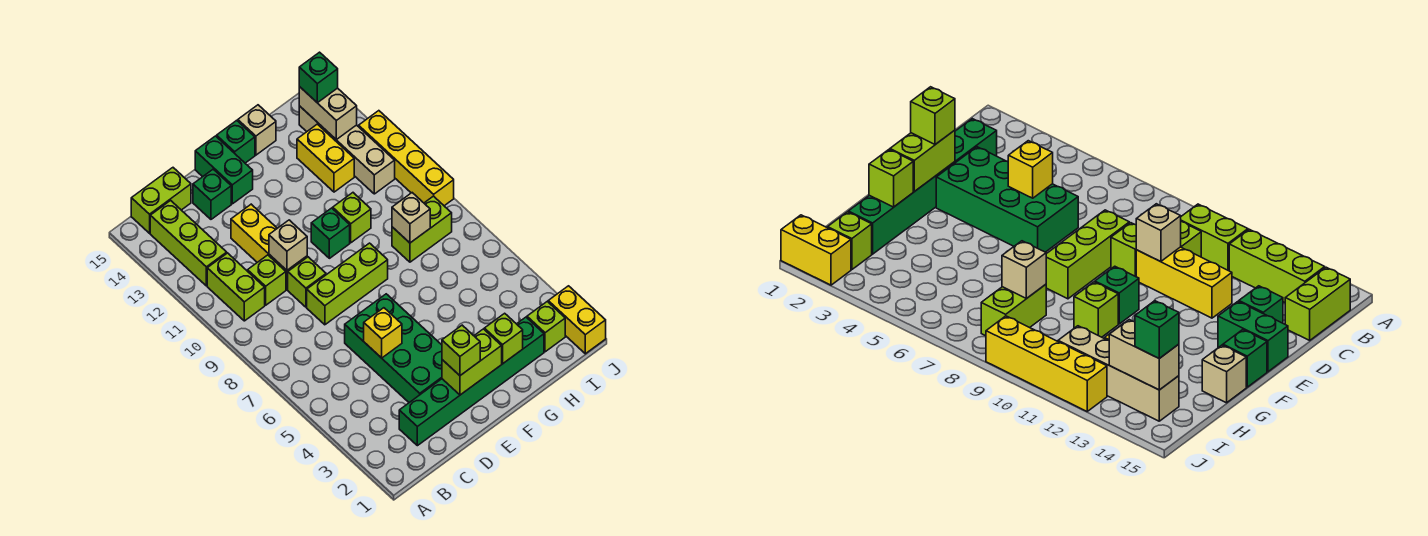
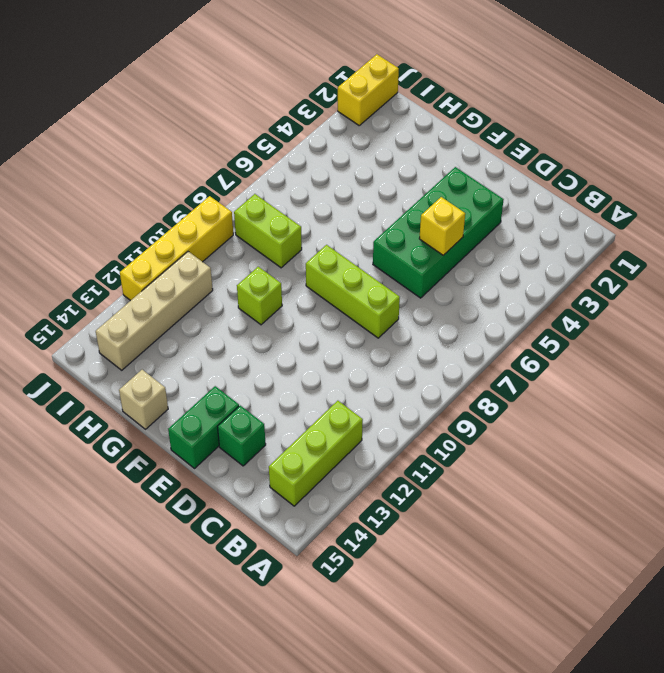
none -> lime brick B10:B11 level 1
none -> lime brick B15:C15 level 1
none -> green brick C2:H2 level 1

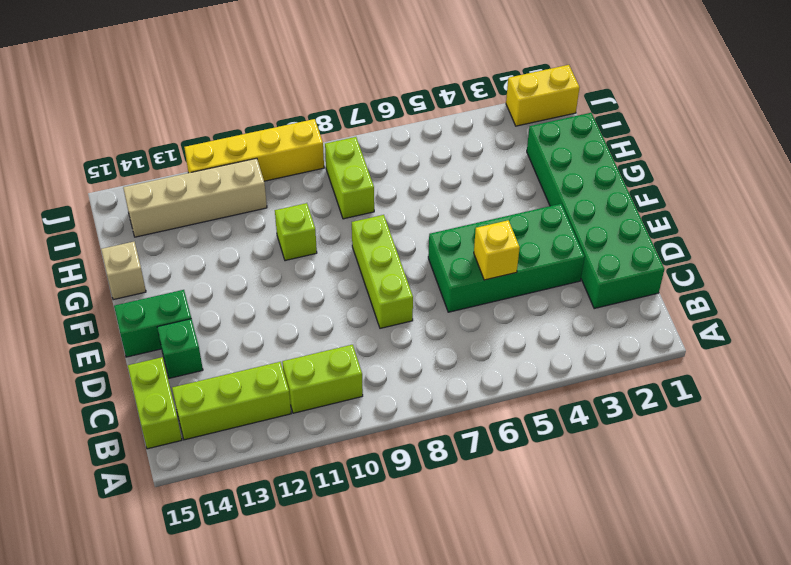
green brick C1:H2 level 1 -> green brick C2:H2 level 1
none -> lime brick C10 level 1
none -> lime brick D9 level 1
none -> yellow brick D10:D12 level 1

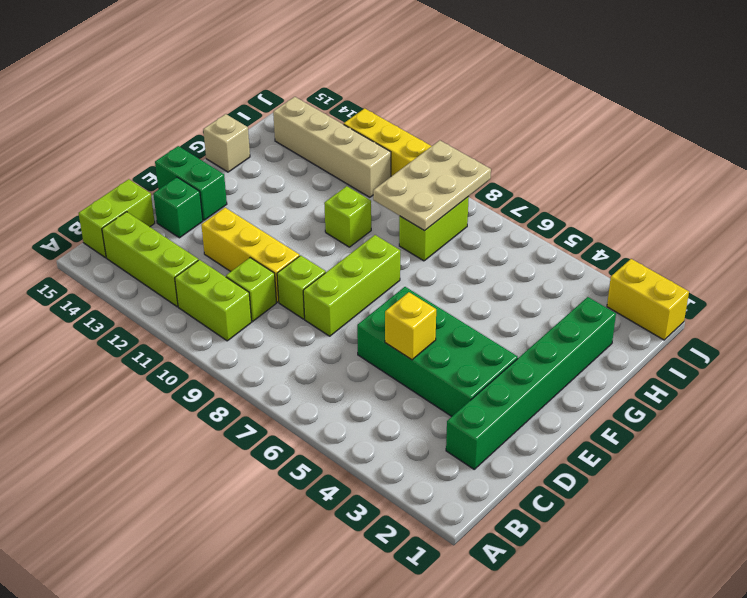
tan plate H8:J9 level 2 -> tan brick H8 level 2
none -> green brick F10 level 1
none -> green brick F15 level 1
none -> yellow brick H12:H13 level 1

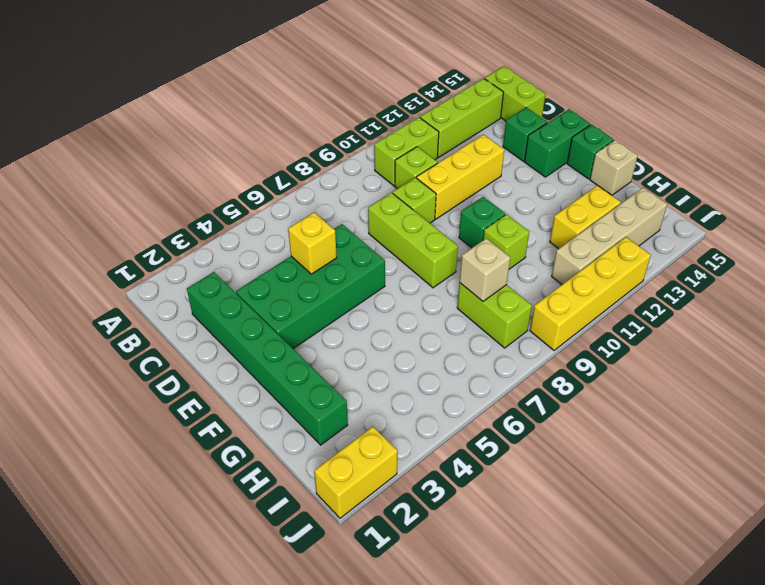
none -> lime brick I2 level 1
none -> tan brick D10 level 2
none -> lime brick E2:F2 level 2

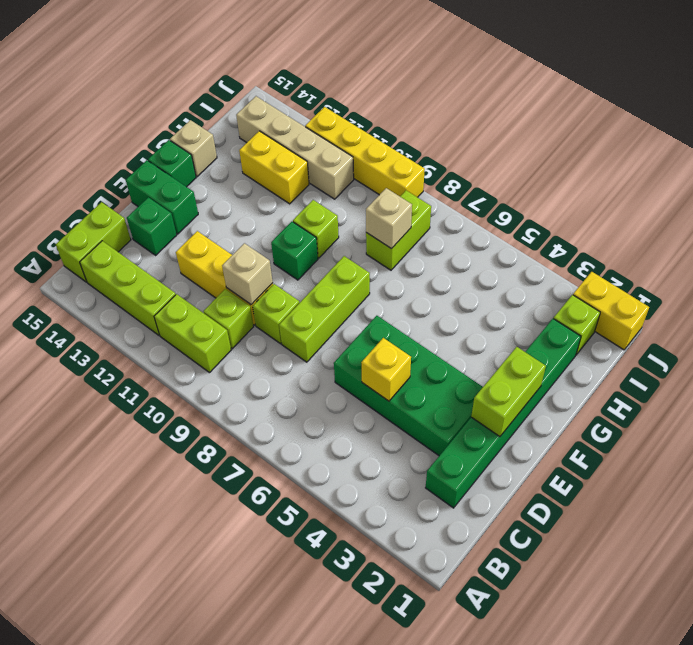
none -> lime brick G2 level 2
none -> tan brick I13:I14 level 2
none -> lime brick E2 level 3

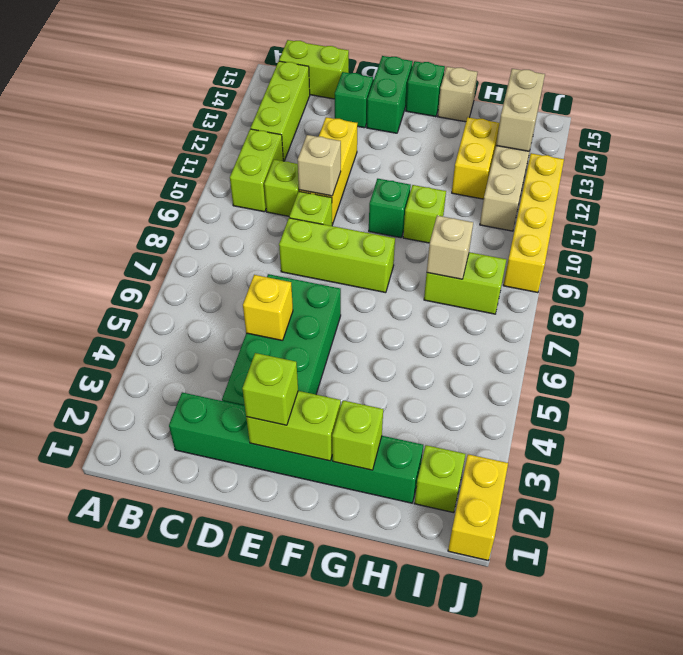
none -> green brick I14 level 3

